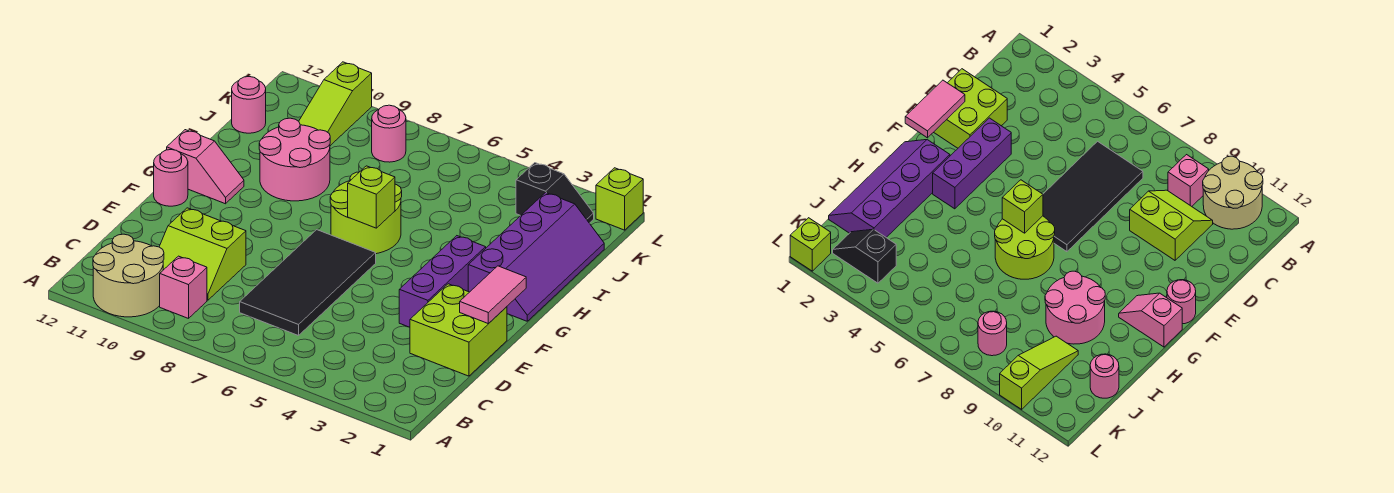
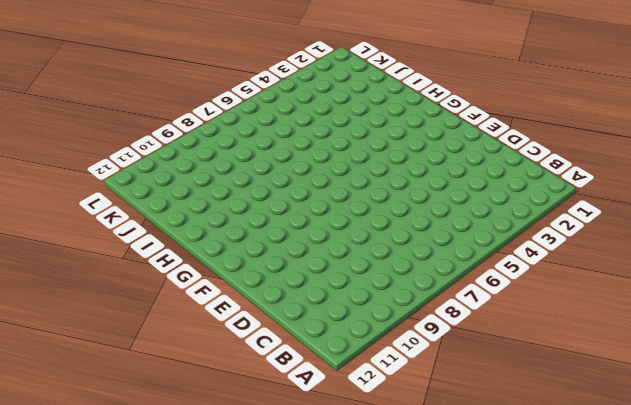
none -> tan round brick A10:B11 level 1
none -> pink brick B9 level 1
none -> black tile C6:F7 level 1

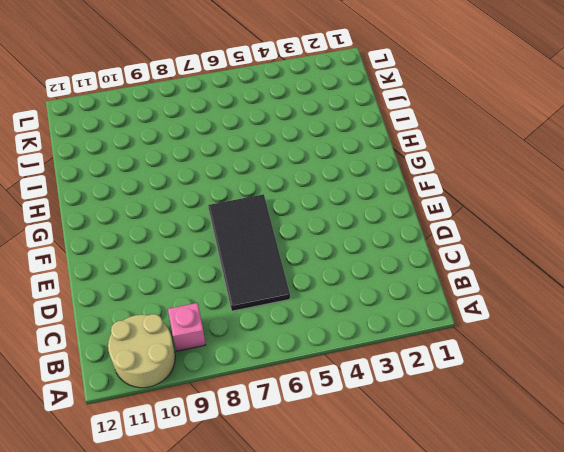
none -> lime slope C9:D10 level 1 top D
none -> lime brick D1:E2 level 1
none -> purple brick E3:G3 level 1

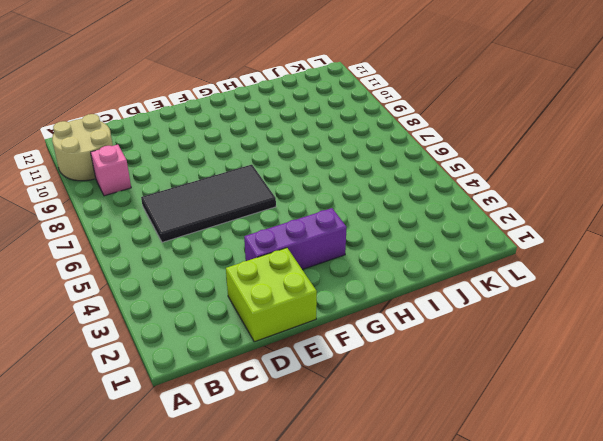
none -> lime slope C9:D10 level 1 top D
none -> pink round brick F12 level 1
none -> purple slope G1:J2 level 1 top 2

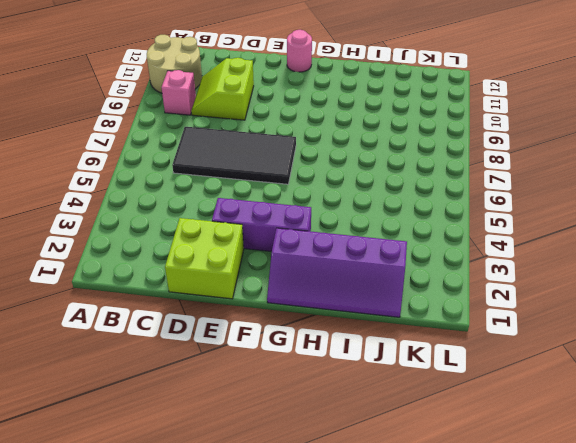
none -> lime round brick G6:H7 level 1
none -> pink slope G11:G12 level 1 top 12
none -> pink round brick H9:I10 level 1

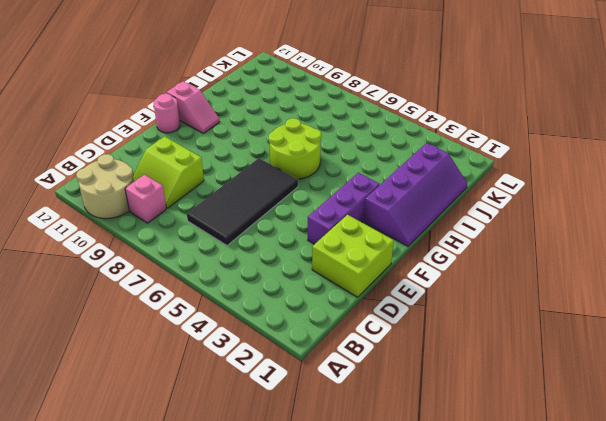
none -> pink round brick H9:I10 level 1
none -> lime slope J10:L10 level 1 top L
none -> pink round brick J12 level 1

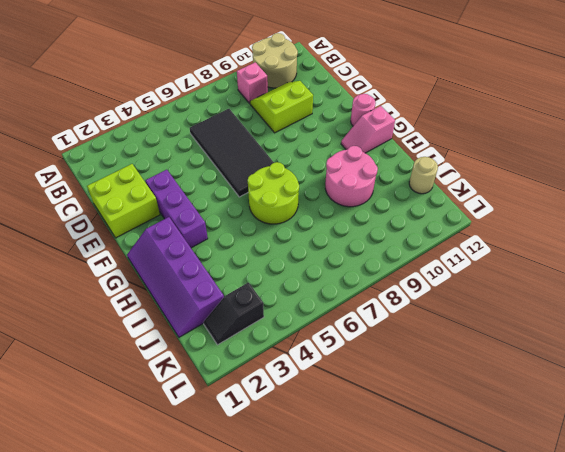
tan round brick J12 level 1 -> pink round brick J12 level 1
none -> lime slope J10:L10 level 1 top L
none -> pink round brick K8 level 1
none -> lime brick L1 level 1

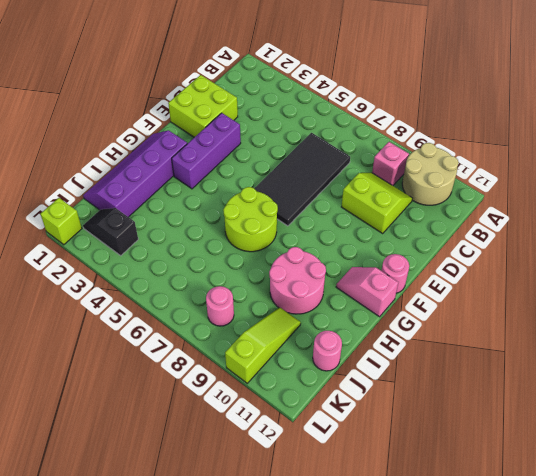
none -> pink tile E1:F1 level 2
none -> lime brick G6 level 2

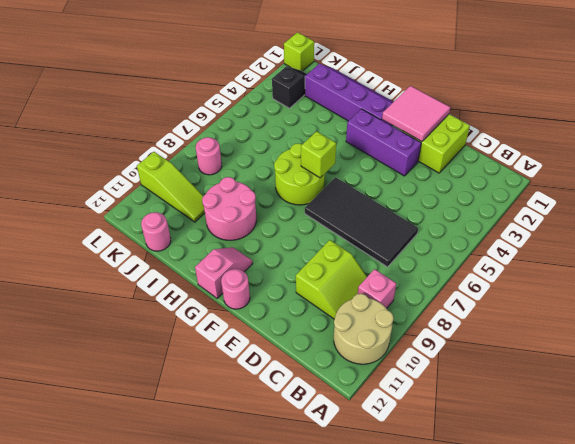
pink tile E1:F2 level 2 -> pink tile E1:F1 level 2

